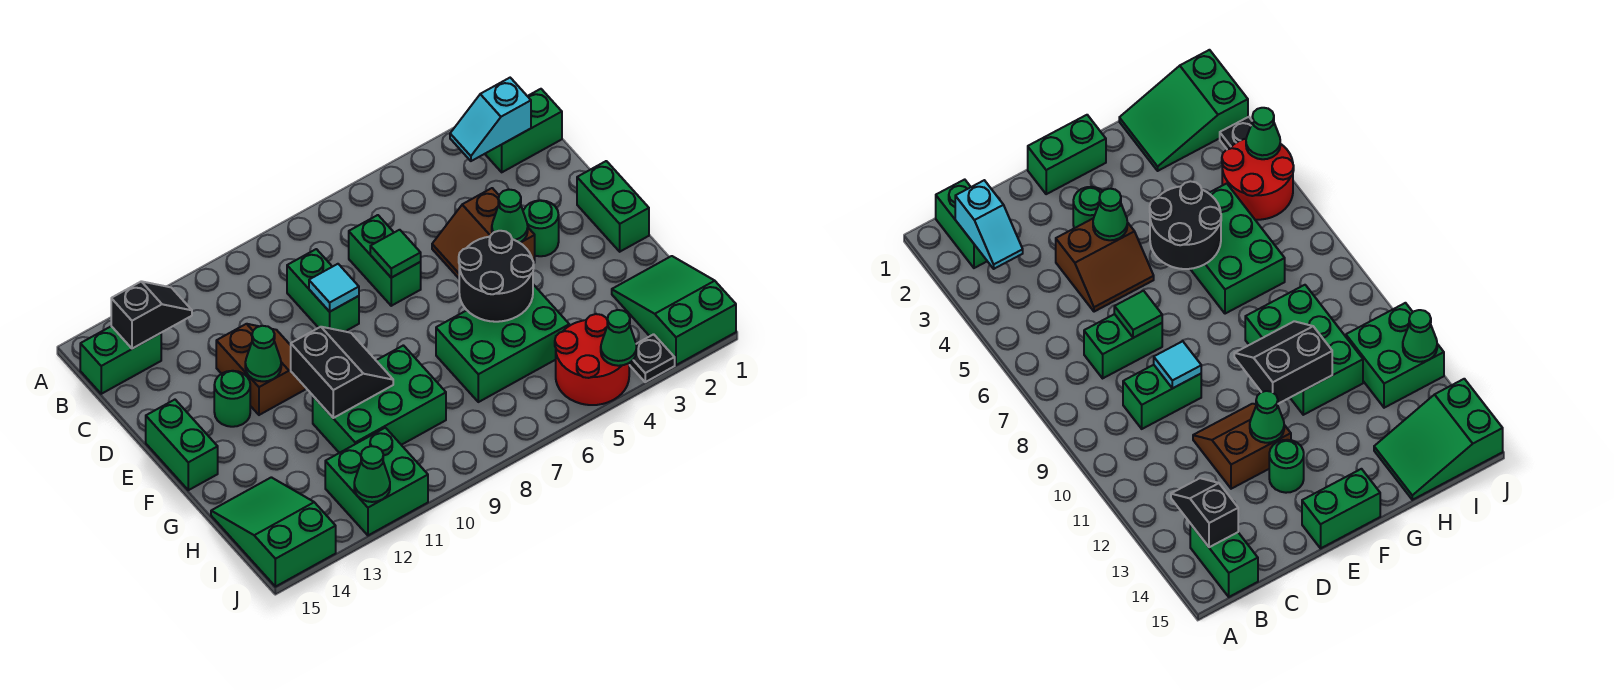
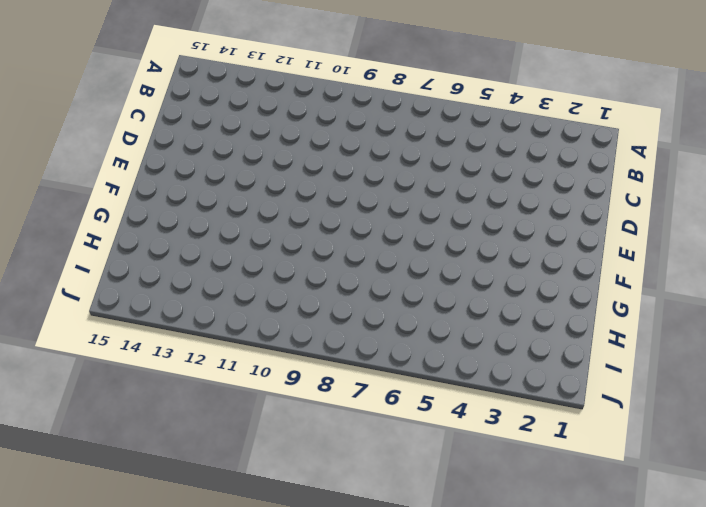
none -> green brick B1:B2 level 1
none -> green brick B14:B15 level 1
none -> green brick C7:D7 level 1

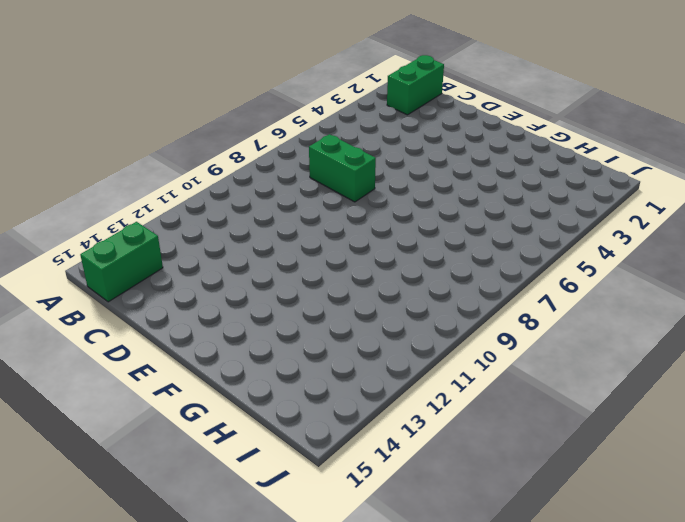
none -> green brick C9:D9 level 1
none -> brown slope D4:E5 level 1 top 4
none -> brown slope D11:E12 level 1 top 12

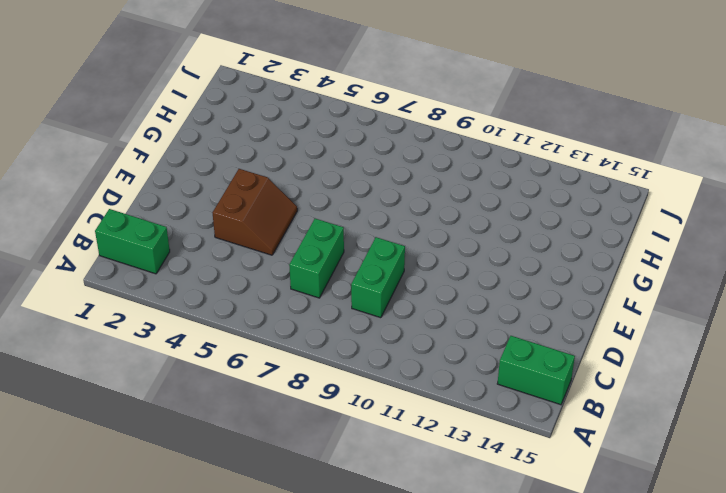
none -> brown slope D11:E12 level 1 top 12
none -> green brick E1:F1 level 1
none -> green round brick E3 level 1

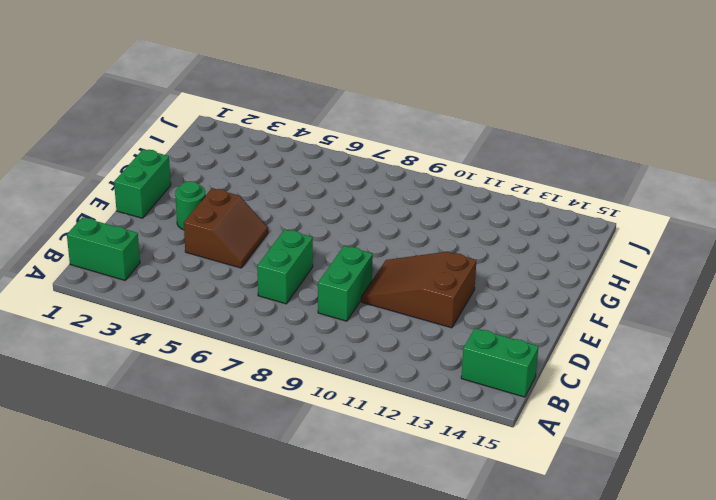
brown slope D10:E12 level 1 top 12 -> brown slope D11:E12 level 1 top 12
none -> green round brick E13 level 1
none -> green brick E15:F15 level 1
none -> green brick G5:H7 level 1

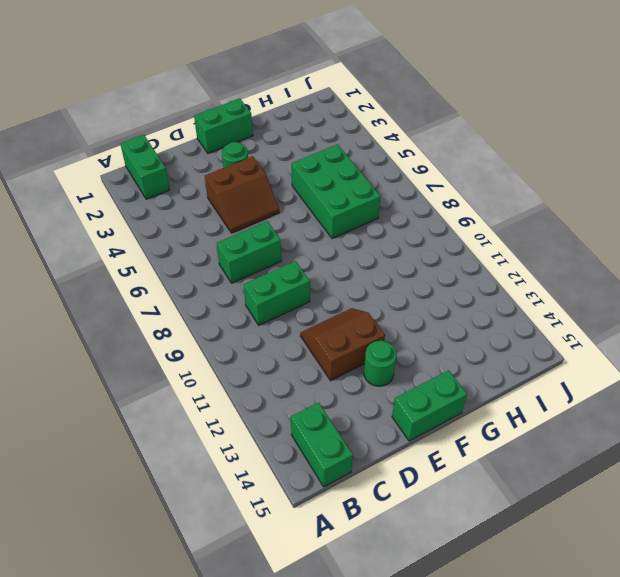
none -> green brick G9:H11 level 1
none -> green slope H1:J2 level 1 top J
none -> green slope H14:J15 level 1 top J

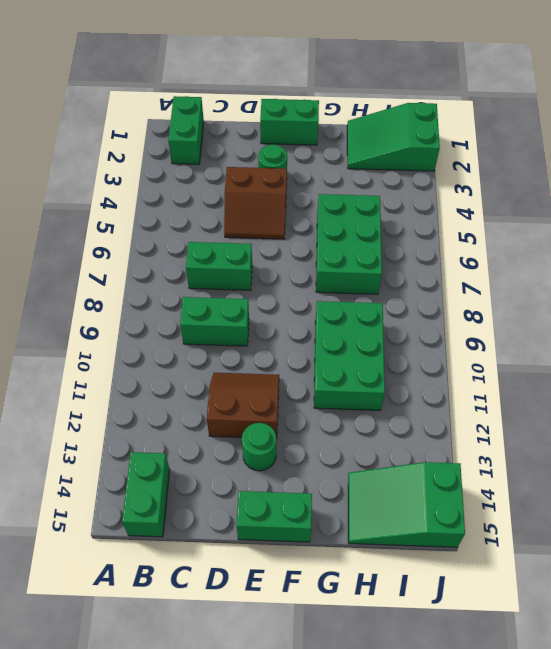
none -> red round brick I4:J5 level 1
none -> green brick I11:J12 level 1
none -> black plate J3 level 1

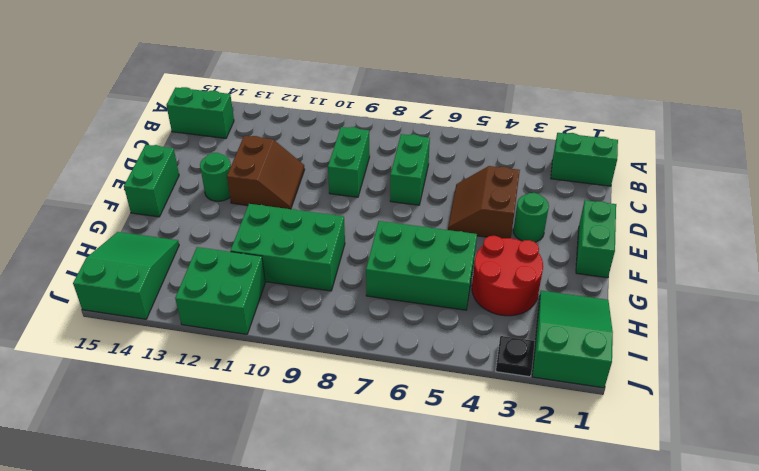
red round brick G3:H4 level 1 -> red round brick I4:J5 level 1
none -> cyan slope B2:B3 level 2 top 2
none -> black slope B13:B14 level 2 top 14
none -> green tile D7 level 2

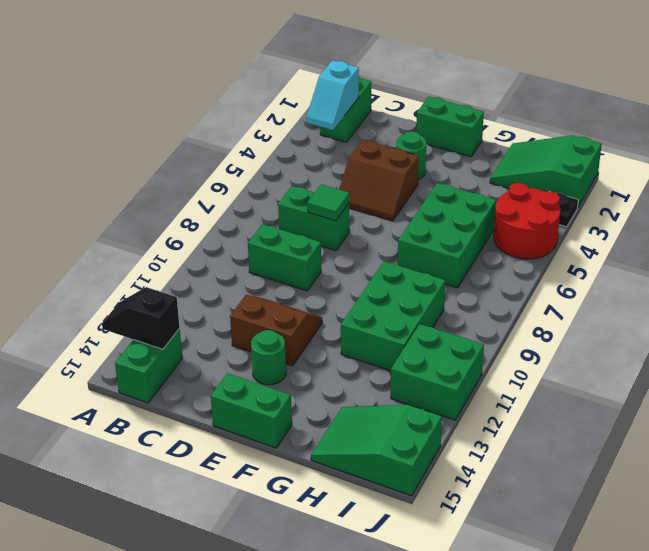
black slope A14:B14 level 2 top B -> black slope B13:B14 level 2 top 14
none -> cyan tile D9 level 2
none -> green cone E4 level 2
none -> green cone E12 level 2

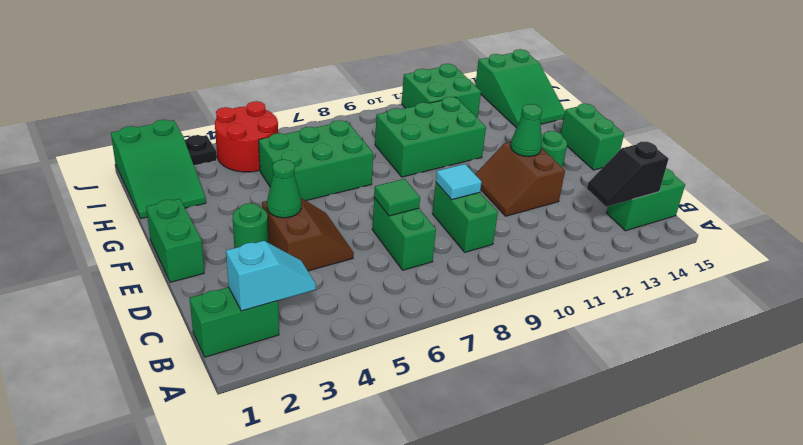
none -> black round brick F5:G6 level 2
none -> black slope F10:G11 level 2 top 11
none -> green cone J4 level 2

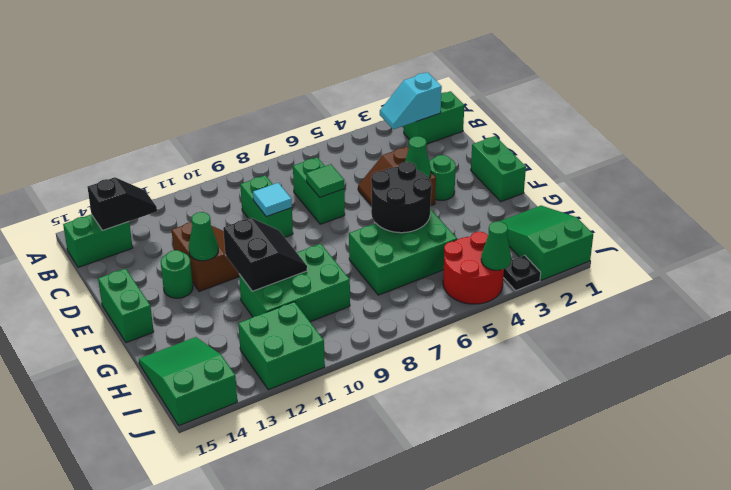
none -> green cone J12 level 2

